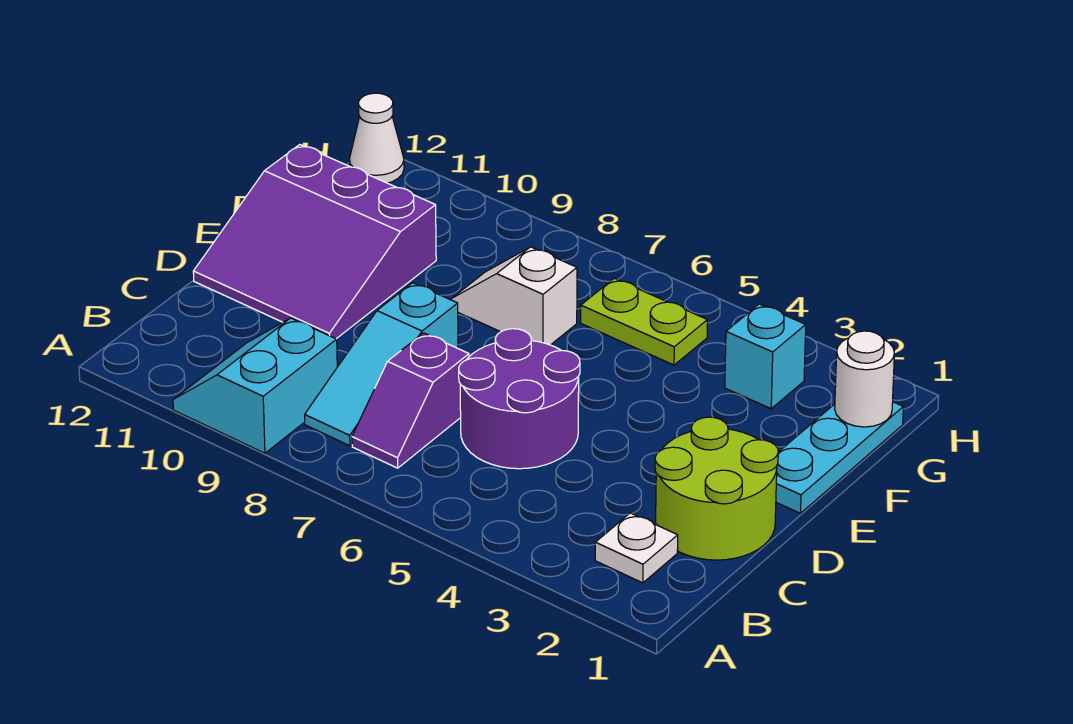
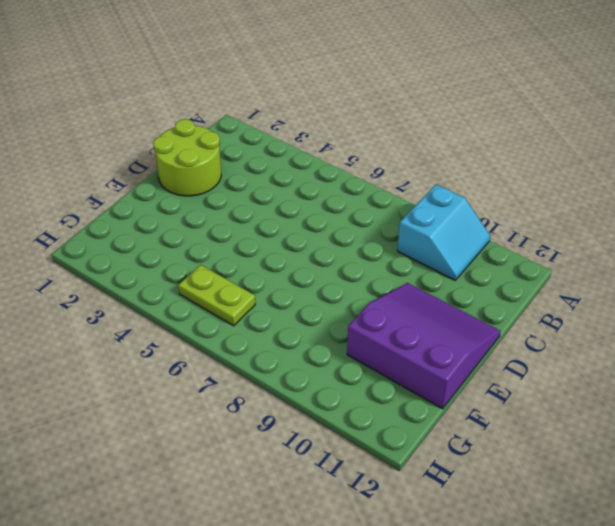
none -> white plate B2 level 1
none -> purple slope B7:C7 level 1 top C
none -> cyan slope B8:D8 level 1 top D

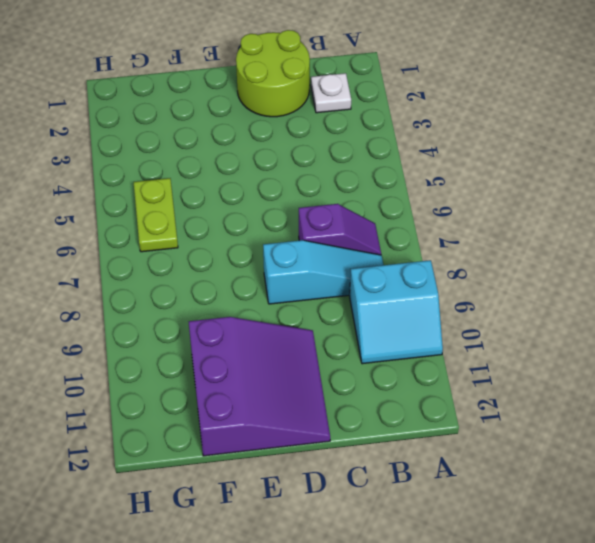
none -> purple round brick C5:D6 level 1
none -> cyan plate E1:G1 level 1
none -> white slope F7:F8 level 1 top 7

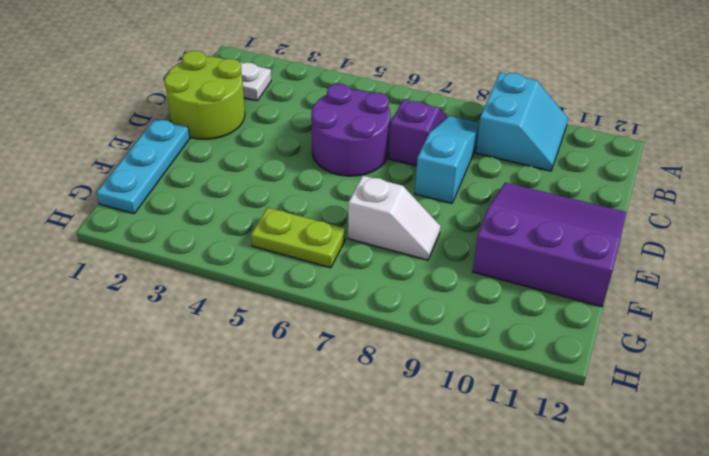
none -> cyan brick G3 level 1
none -> white cone H12 level 1
none -> white round brick G1 level 2

